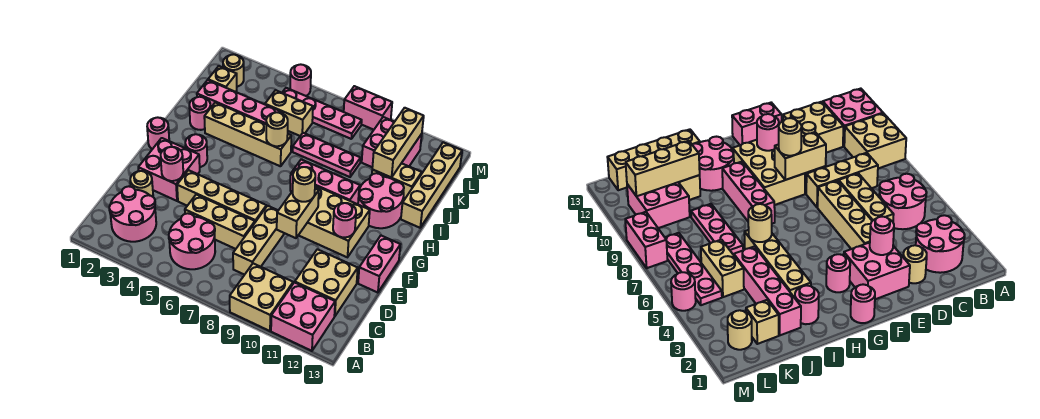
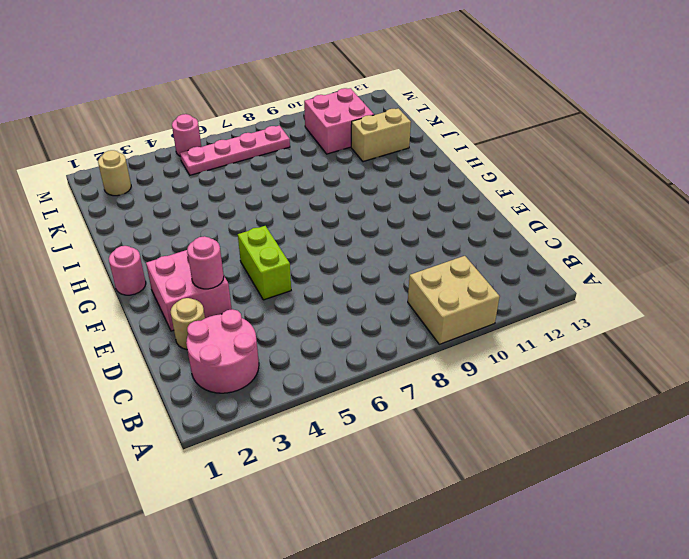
lime brick E5:F5 level 1 -> tan brick E4:E7 level 1
none -> pink brick A11:B12 level 1
none -> pink round brick B5:C6 level 1
none -> tan brick C8:E8 level 1
none -> tan brick C11:D12 level 1

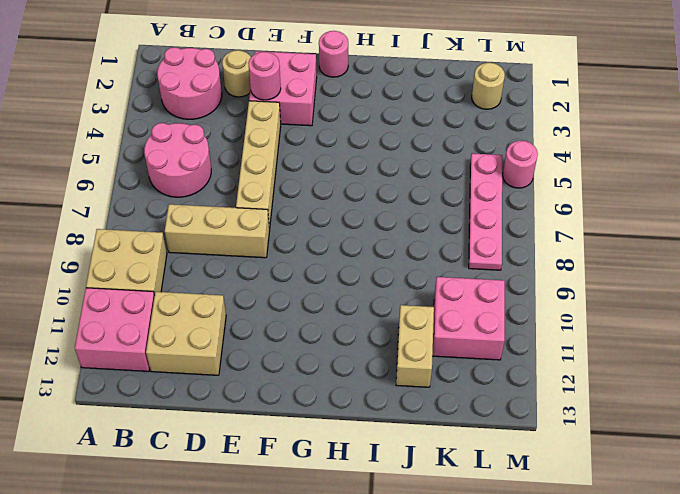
none -> tan brick D5:D7 level 1
none -> pink brick E13:F13 level 1
none -> tan brick F9:G11 level 1
none -> pink round brick G3 level 1

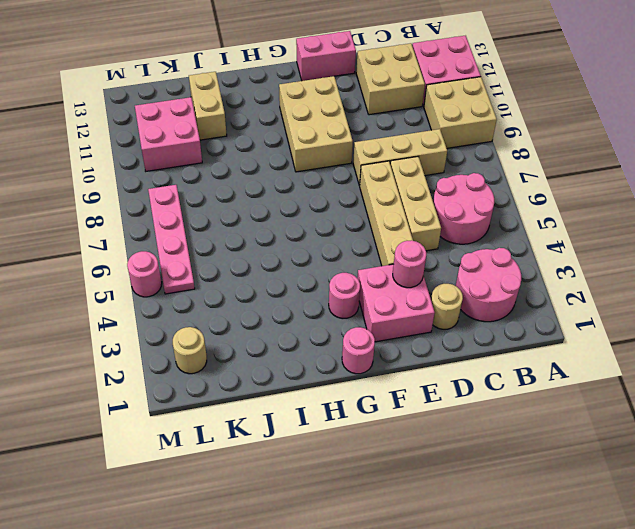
none -> pink brick H8:H10 level 1
none -> pink round brick H11:I12 level 1
none -> pink round brick I2 level 1
none -> tan brick I3:I6 level 1

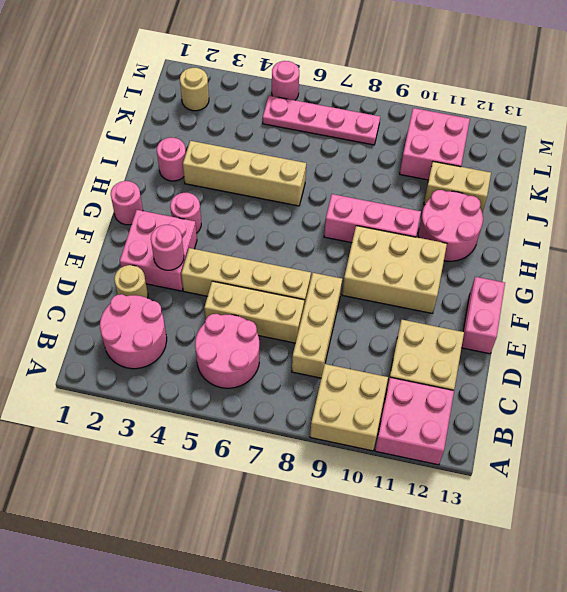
none -> tan brick I13:L13 level 1
none -> pink brick J2:J5 level 1
none -> pink plate J7:J9 level 1
none -> tan brick K2 level 1

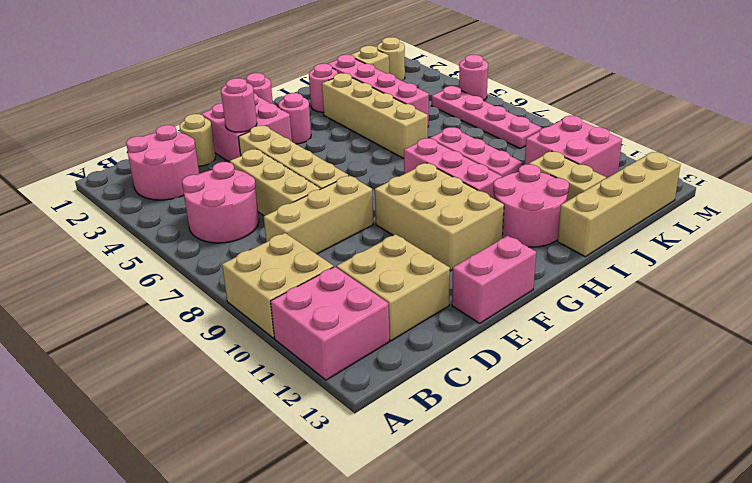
none -> tan brick K5:K6 level 1
none -> pink brick M8:M9 level 1
none -> tan brick E9:F9 level 2
none -> pink round brick F11 level 2

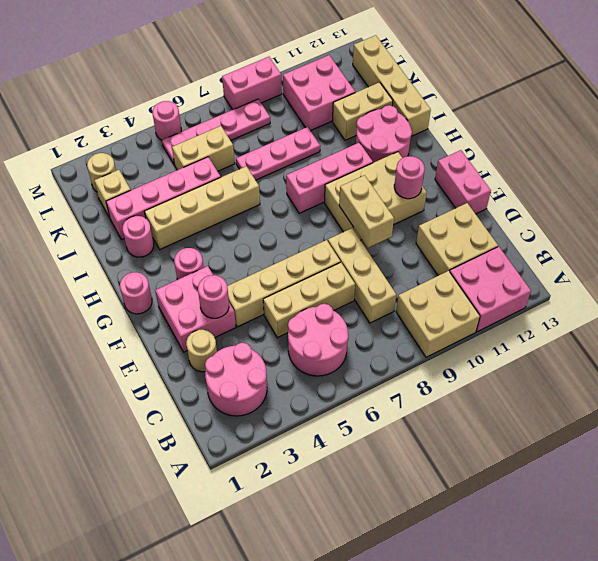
none -> tan round brick I6 level 2
none -> tan brick J11:L11 level 2
none -> tan round brick F9 level 3

